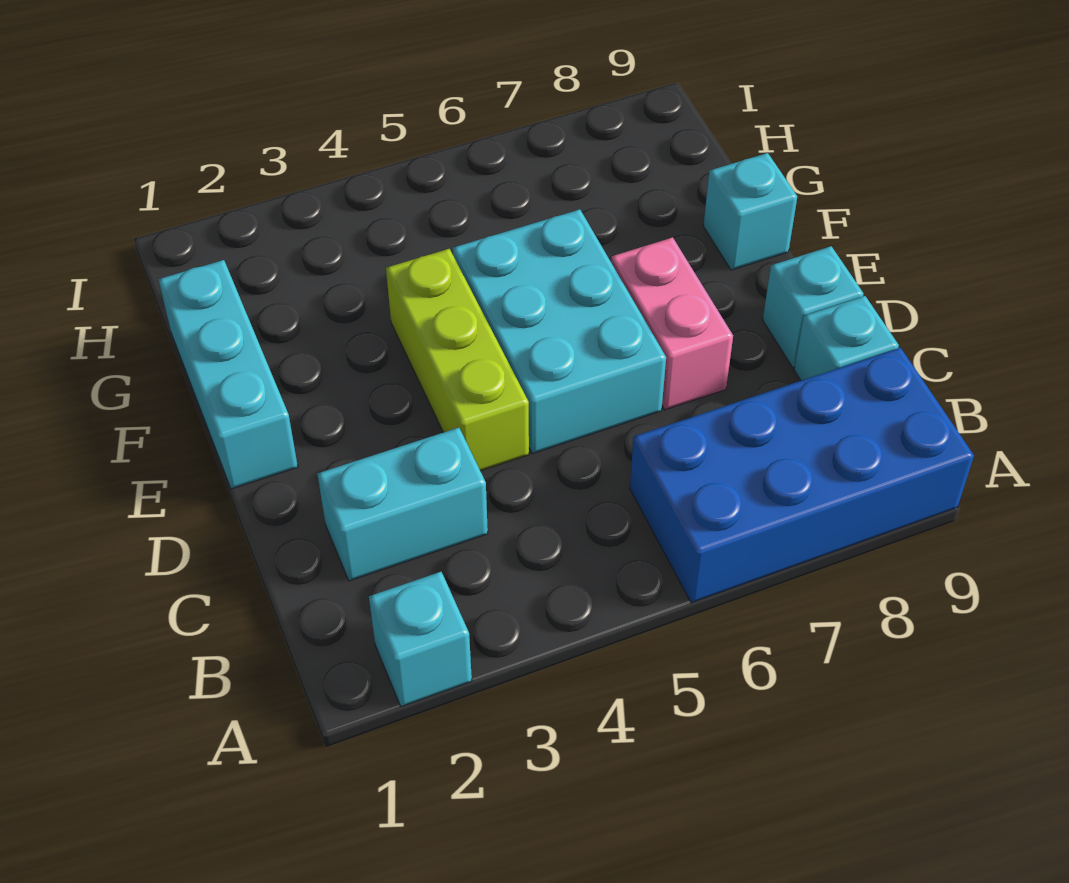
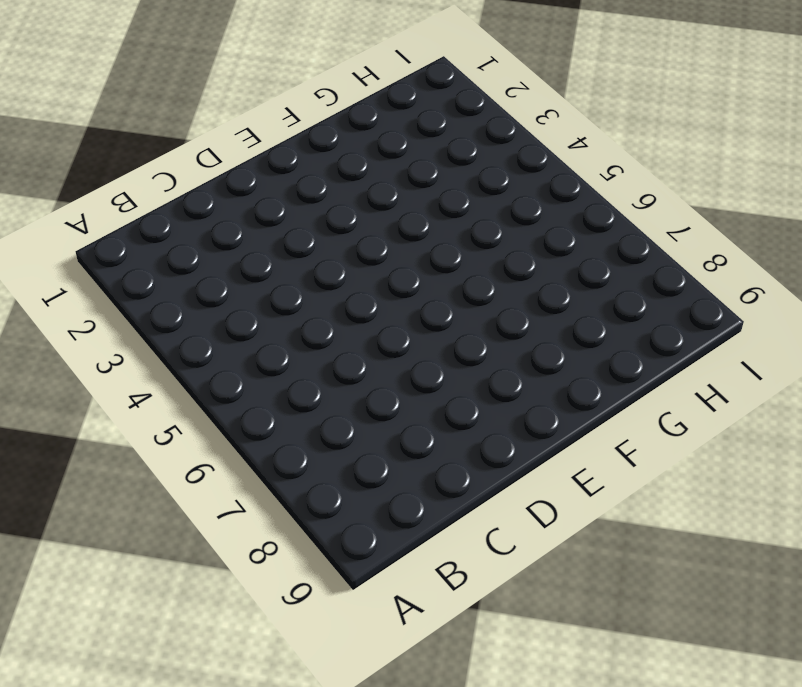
none -> cyan brick A2 level 1
none -> blue brick A6:B9 level 1

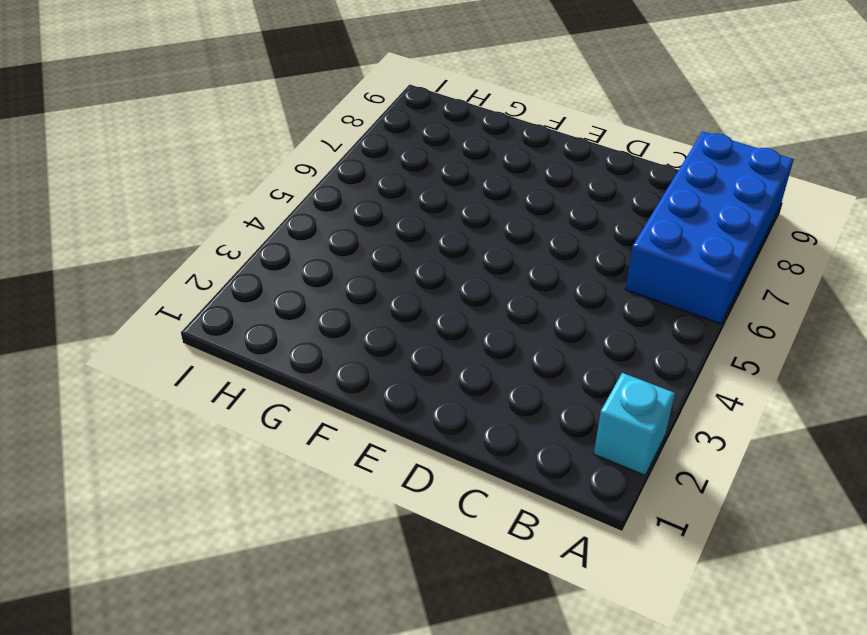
none -> cyan brick C2:C3 level 1
none -> cyan brick C9 level 1

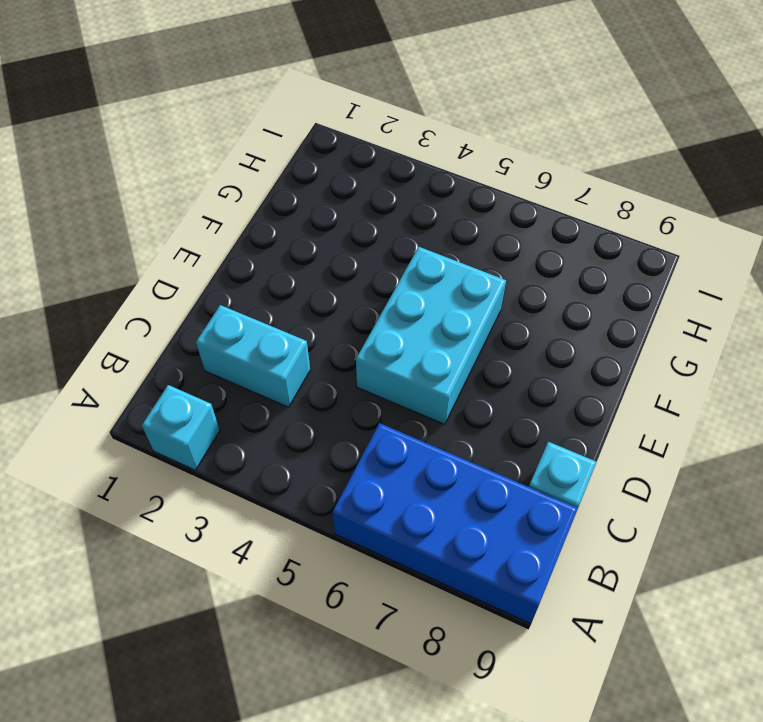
none -> lime brick D4:F4 level 1
none -> pink brick D7:E7 level 1

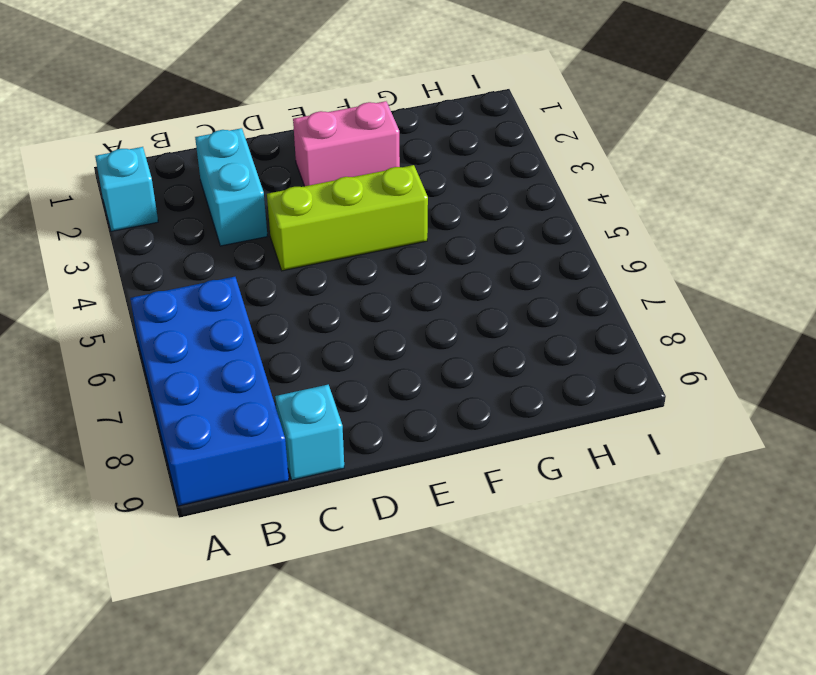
pink brick E2:F2 level 1 -> pink brick D7:E7 level 1
none -> cyan brick D5:F6 level 1
none -> cyan brick D9 level 1

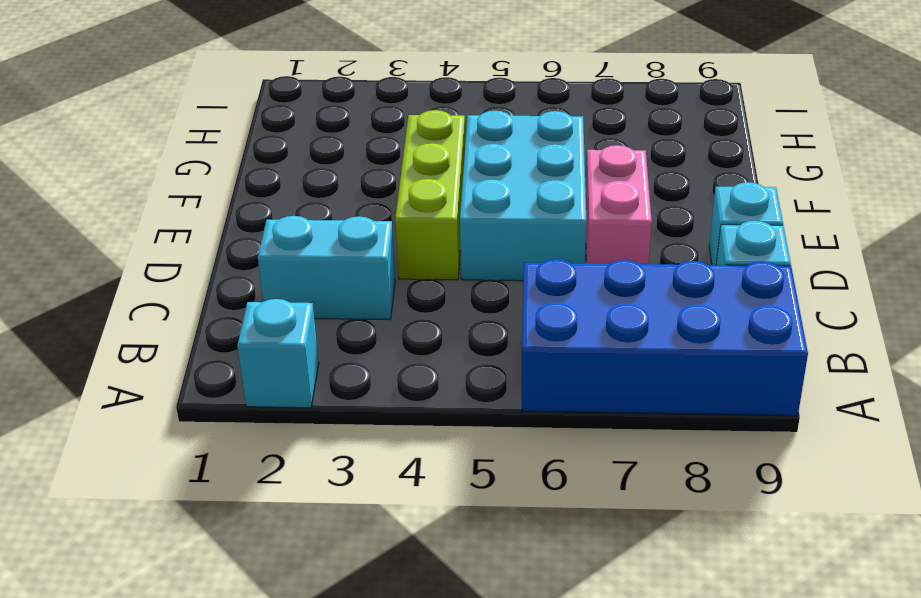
none -> cyan brick E1:G1 level 1
none -> cyan brick F9 level 1

